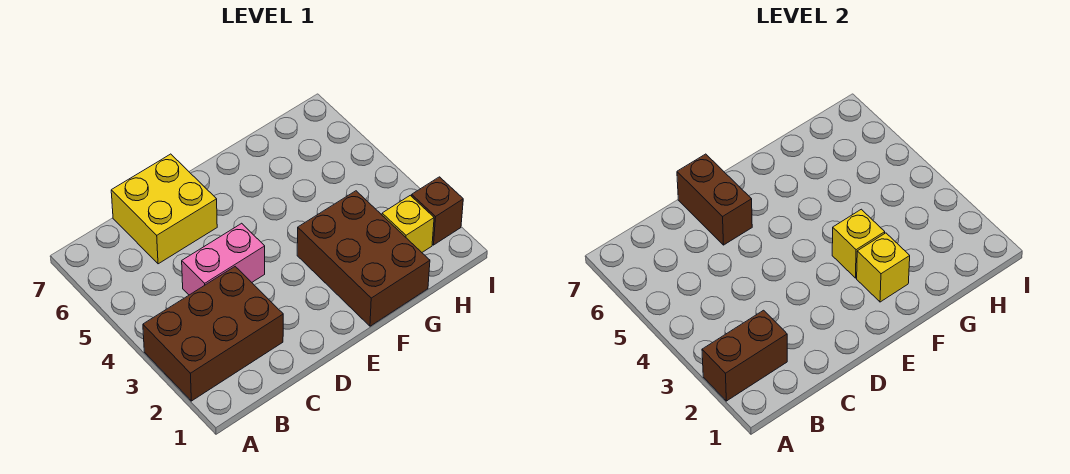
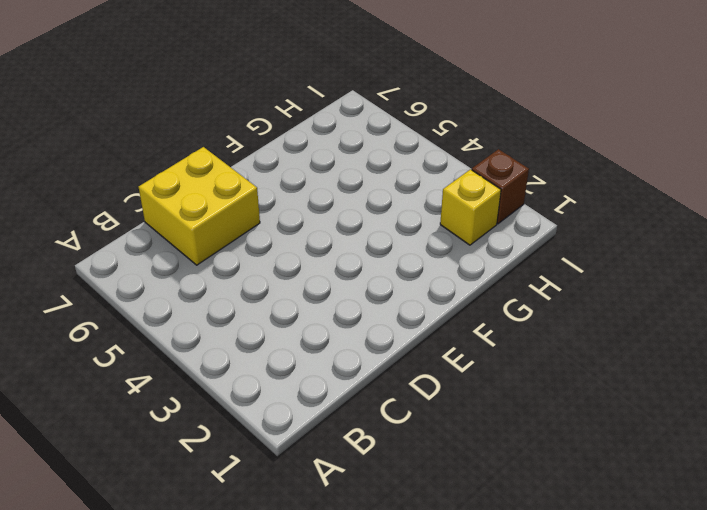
none -> brown brick A2:C3 level 1
none -> pink brick C4:D4 level 1

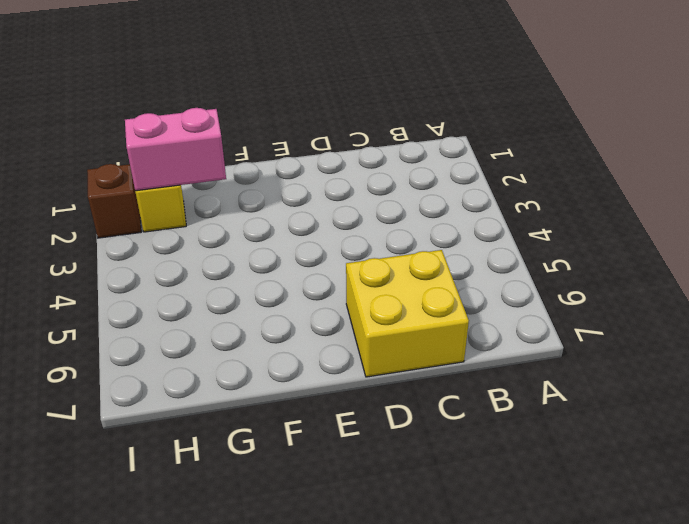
pink brick G2:H2 level 2 -> pink brick C4:D4 level 1
none -> brown brick A2:C3 level 1
none -> brown brick F1:G3 level 1

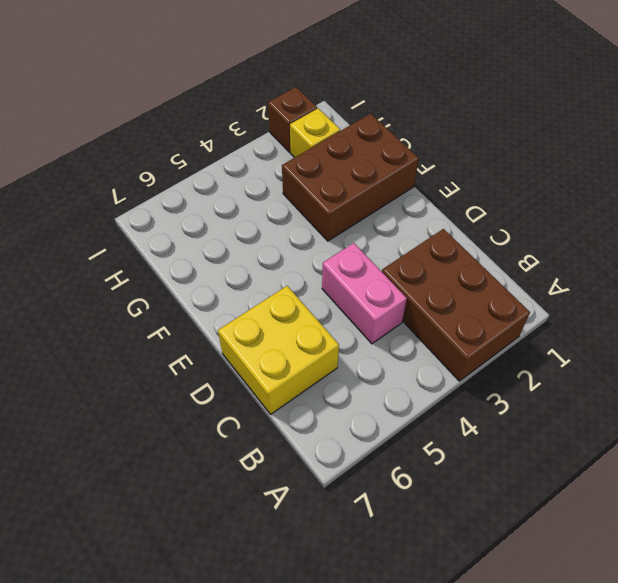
none -> brown brick A2:B2 level 2
none -> brown brick D6:D7 level 2

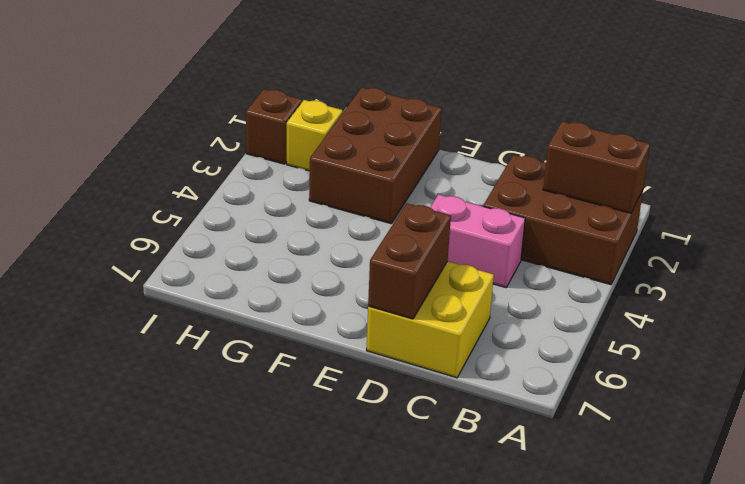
none -> yellow brick F2 level 2
none -> yellow brick F3 level 2

